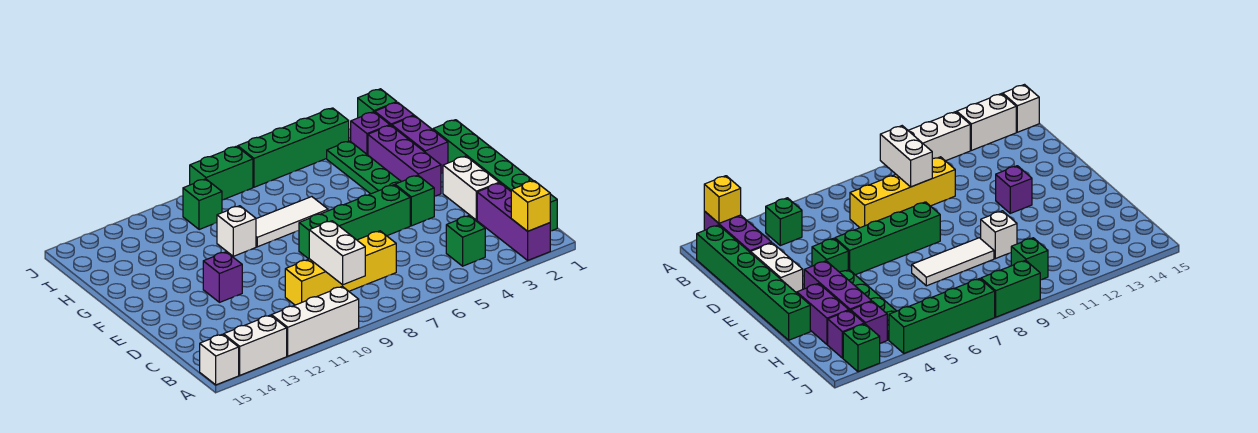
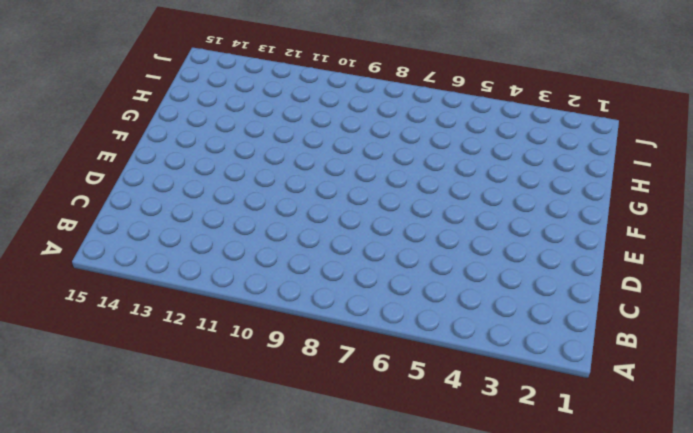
none -> purple brick A2:C2 level 1
none -> white brick A10:A12 level 1
none -> white brick A13:A14 level 1

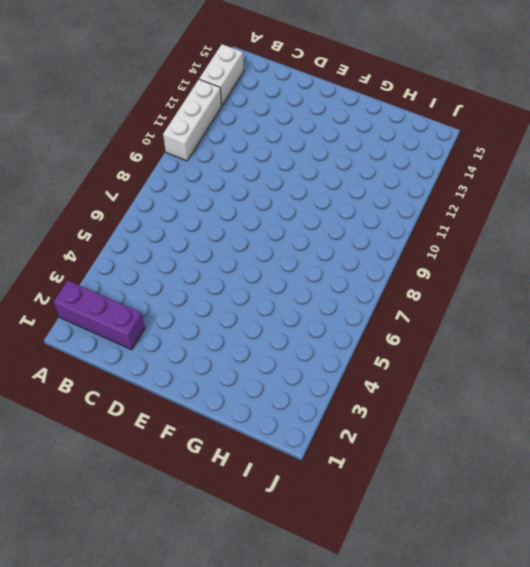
none -> white brick A15 level 1
none -> green brick B1:G1 level 1
none -> green brick B4 level 1

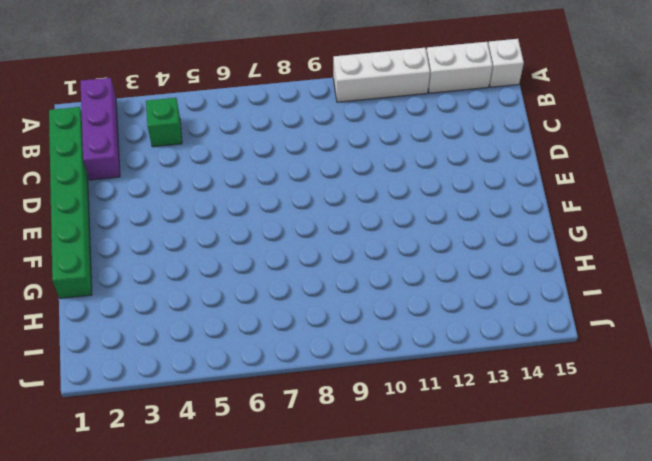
none -> yellow brick C7:C10 level 1
none -> white brick D2:E2 level 1
none -> green brick E4 level 1

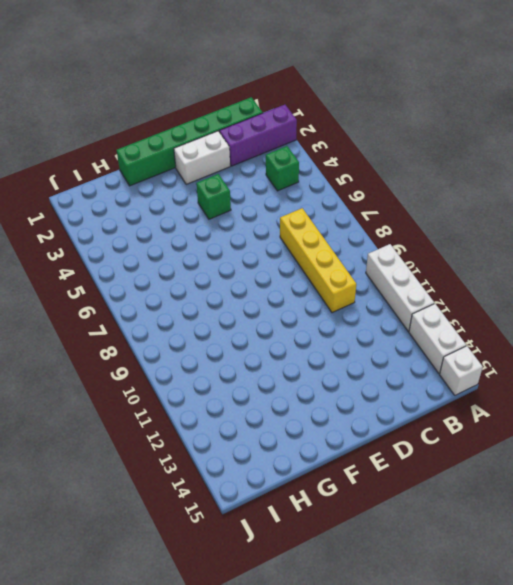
none -> green brick E5:E8 level 1
none -> purple brick E12 level 1
none -> purple brick F3:H3 level 1

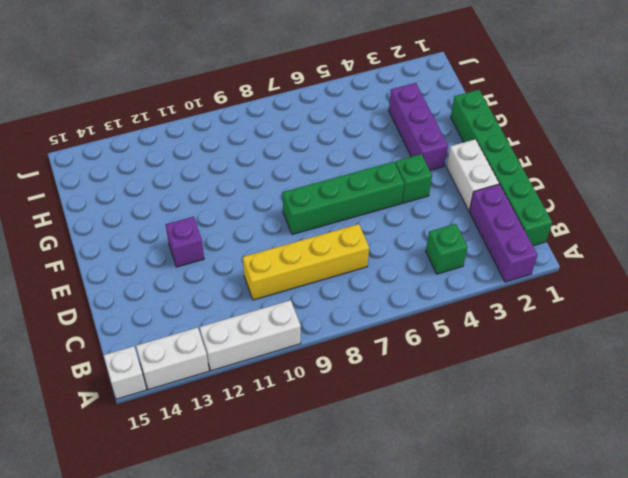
none -> green plate F4:I4 level 1
none -> purple brick G2:H2 level 1
none -> white tile G7:G9 level 1

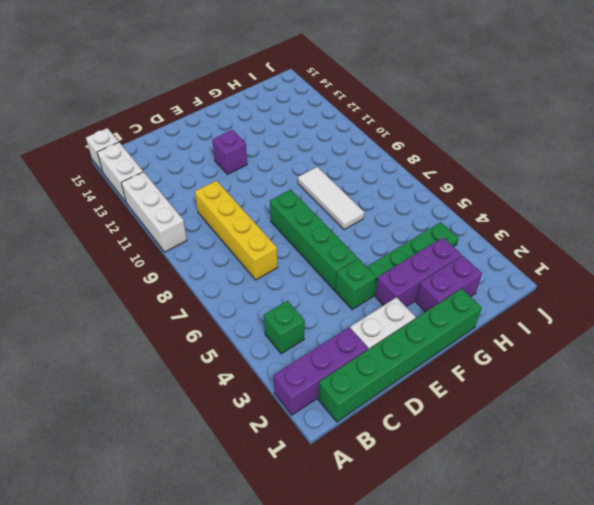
none -> white brick G10 level 1
none -> purple brick I2 level 1
none -> purple brick I3 level 1

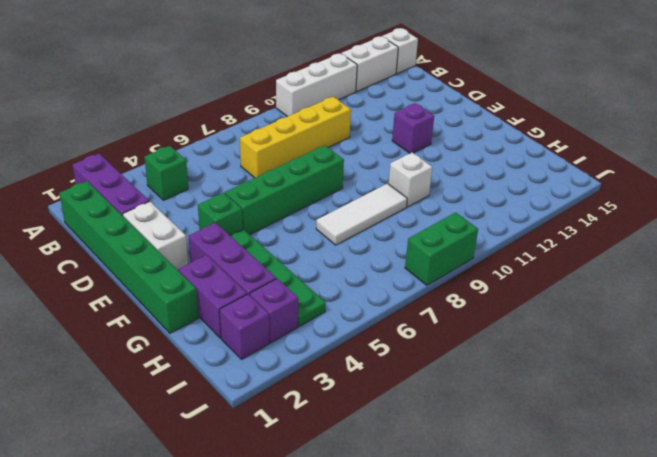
none -> green brick I10 level 1
none -> green brick J2 level 1
none -> green brick J4:J7 level 1

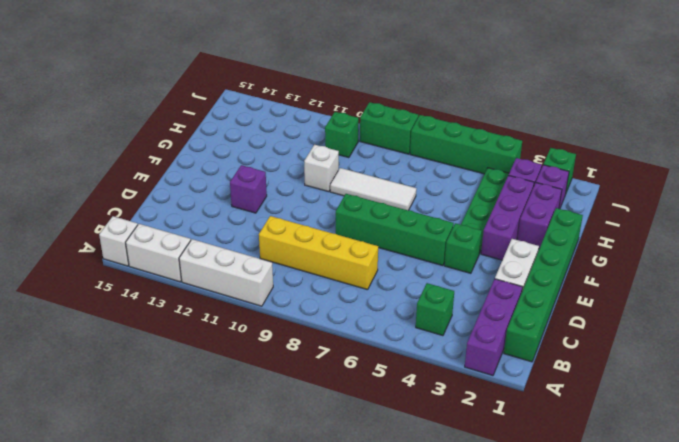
none -> yellow brick A2 level 2
none -> white brick B9:C9 level 2

